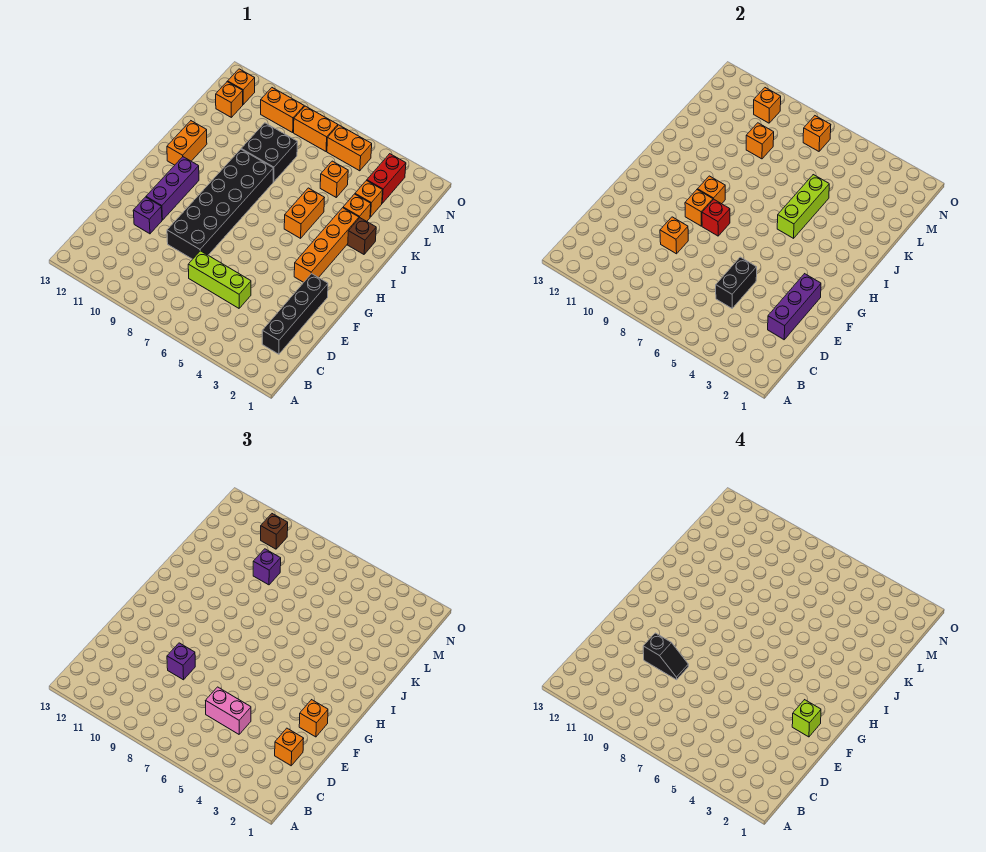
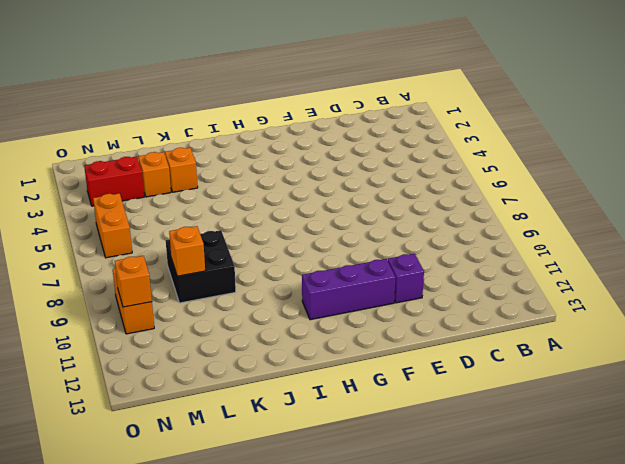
none -> black brick C2:F2 level 1
none -> lime brick D5:D7 level 1
none -> black brick E8:J9 level 1
none -> orange brick G3:J3 level 1

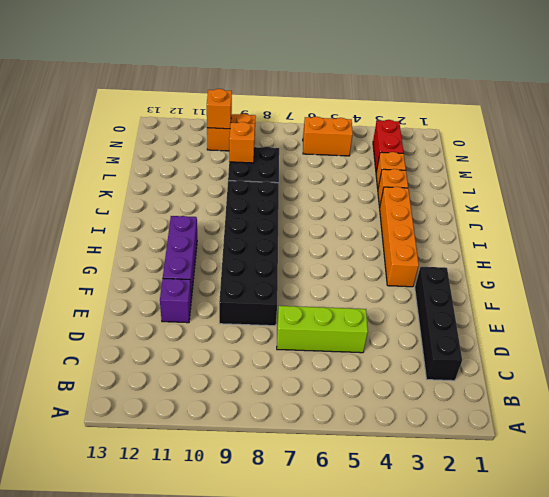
none -> orange brick I5:J5 level 1
none -> orange brick I12:J12 level 1
none -> brown brick J2 level 1
none -> orange brick L5 level 1

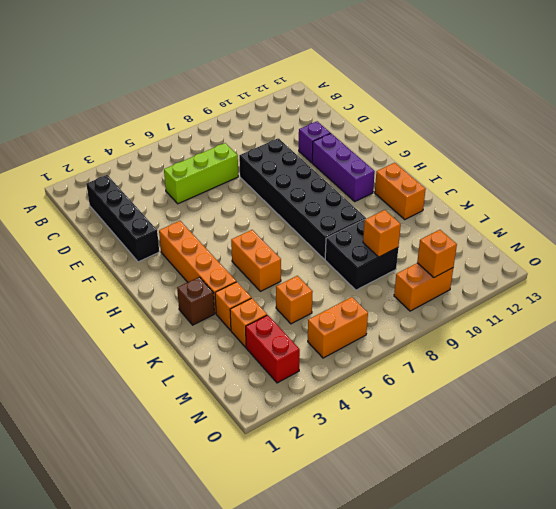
none -> orange brick M12 level 1
none -> orange brick N7:N8 level 1
none -> orange brick N12 level 1
none -> purple brick D2:F2 level 2

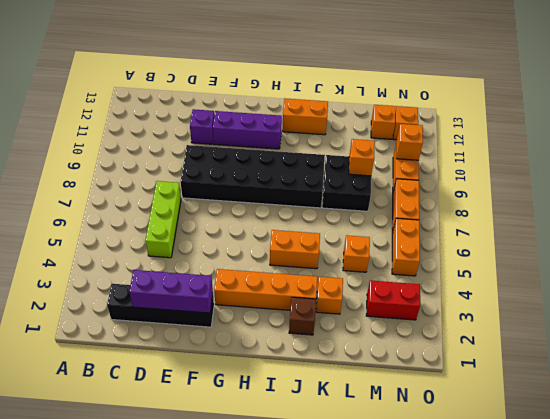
none -> orange brick L3 level 1
none -> black brick D5:E5 level 2
none -> orange brick E9 level 2
none -> red brick G8 level 2

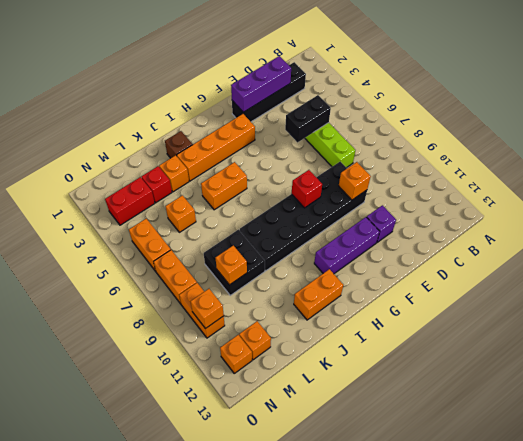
red brick L3 level 1 -> orange brick L3 level 1
none -> orange brick G9 level 2
none -> orange brick H9 level 2
none -> lime brick I5:K5 level 2
none -> orange brick N7 level 2

